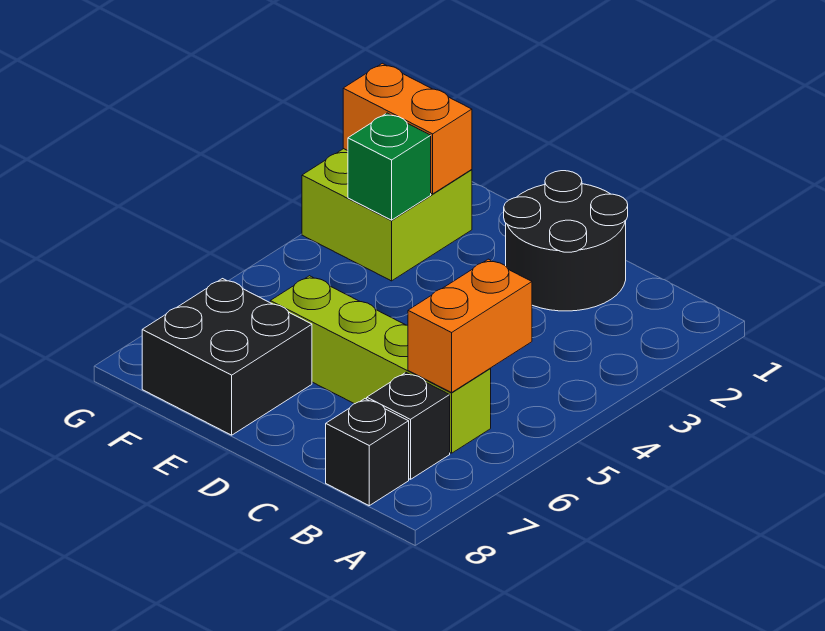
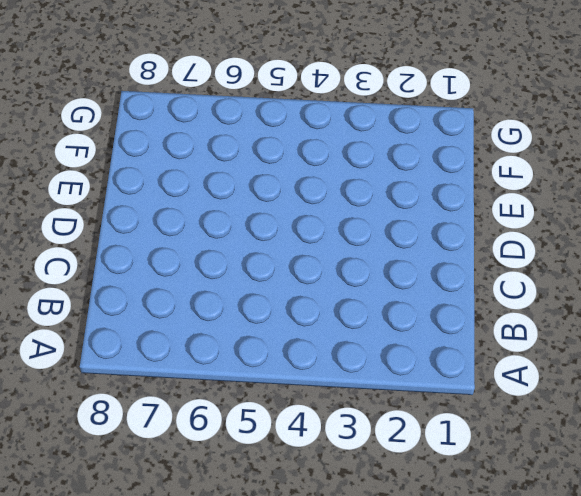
none -> lime brick B6:E6 level 1
none -> black brick B7 level 1

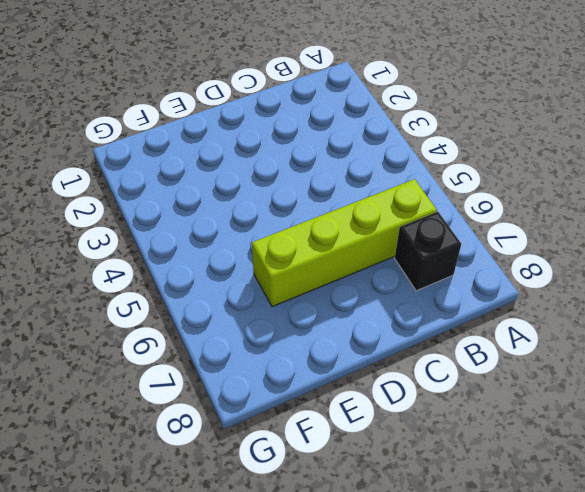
none -> black brick B8 level 1
none -> black round brick C1:D2 level 1

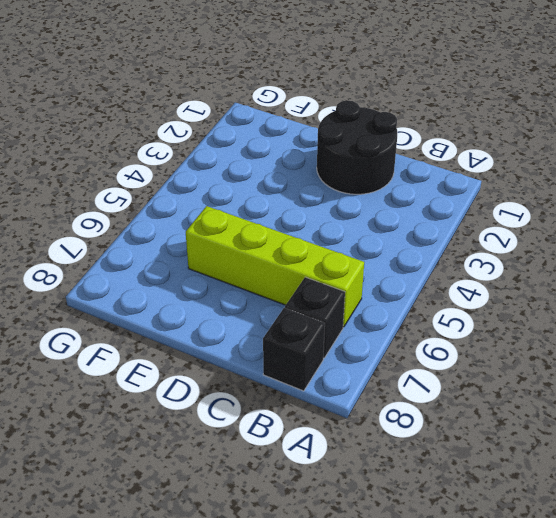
none -> black brick E7:F8 level 1
none -> lime brick F2:G3 level 1

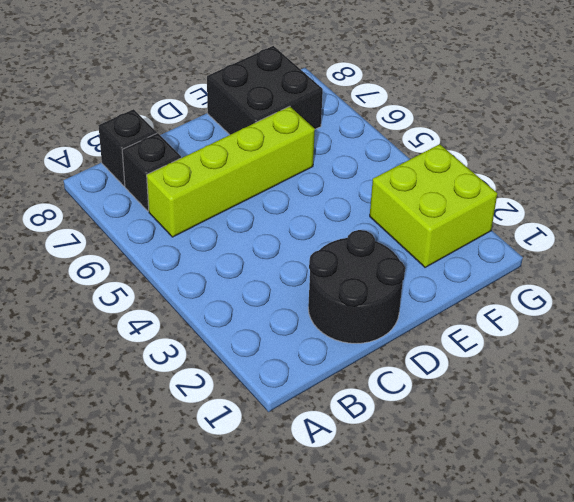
none -> orange brick B5:B6 level 2
none -> orange brick F2:G2 level 2

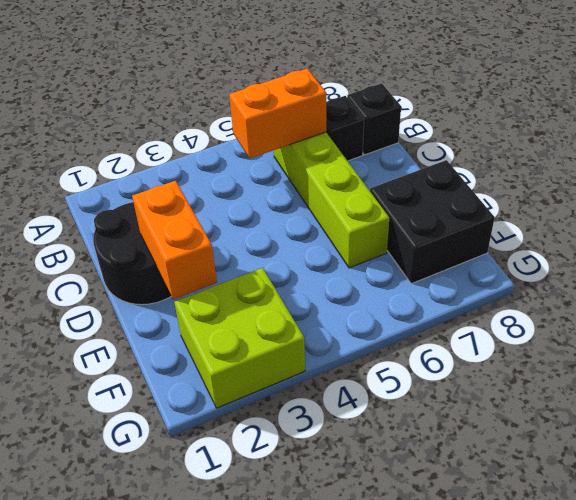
orange brick D2:E2 level 2 -> orange brick F2:G2 level 2
none -> green brick F3 level 2

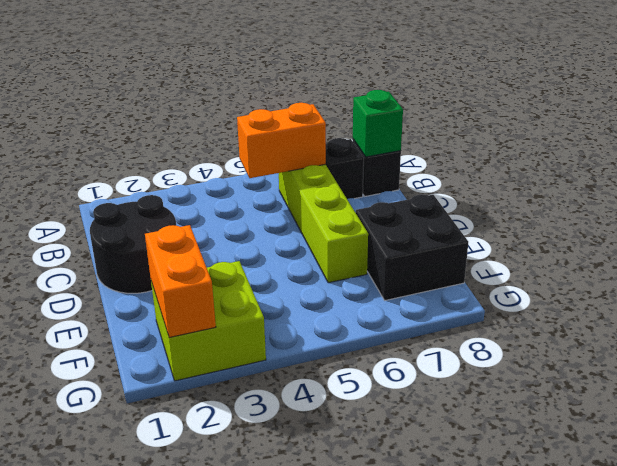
green brick B8 level 2 -> green brick F3 level 2

